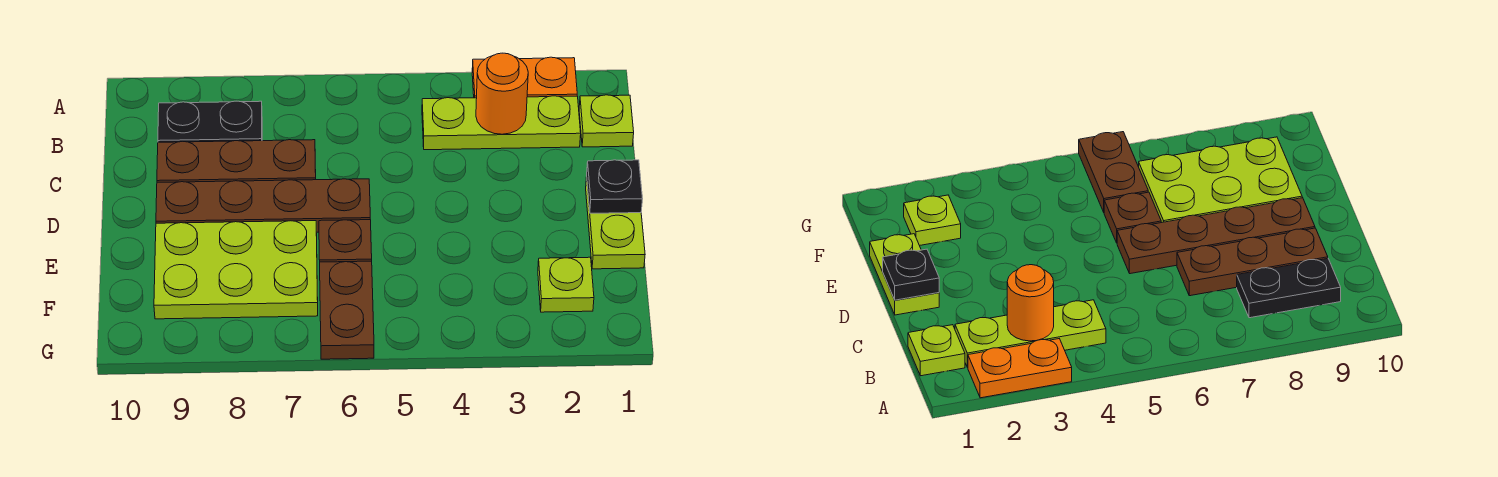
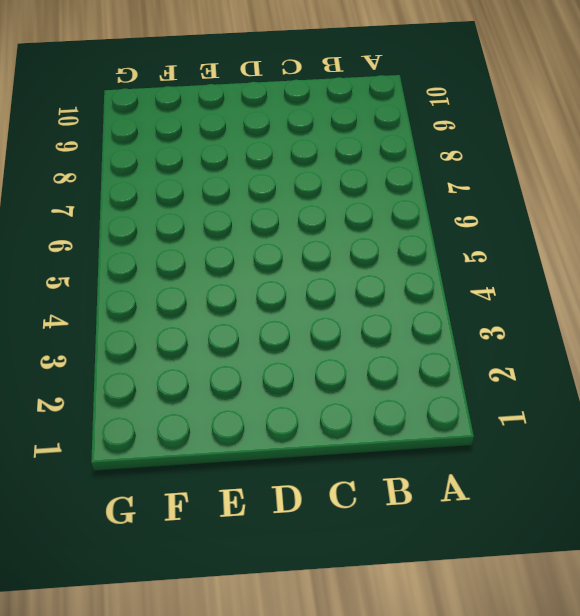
none -> orange plate A2:A3 level 1
none -> lime plate B1 level 1
none -> lime plate B2:B4 level 1

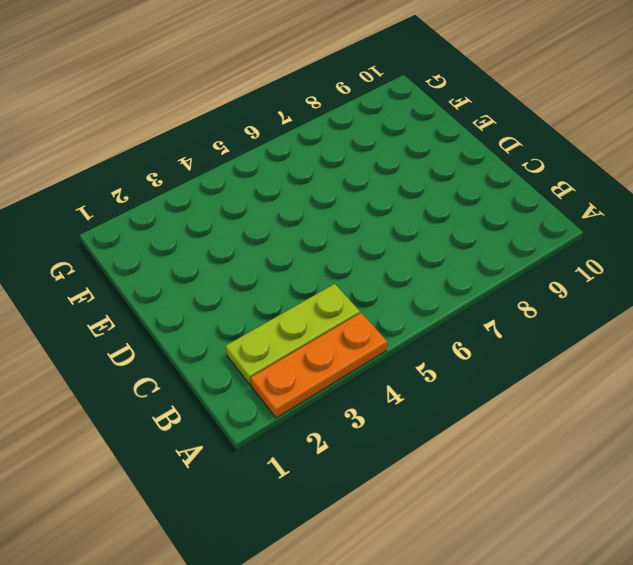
orange plate A2:A4 level 1 -> orange plate A2:A3 level 1
none -> lime plate B1 level 1
none -> black plate B8:B9 level 1
none -> brown plate C7:C9 level 1

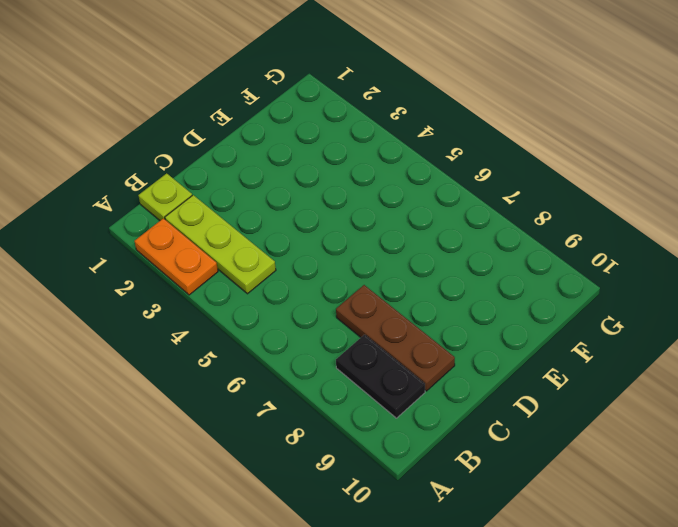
none -> lime plate D1:E1 level 1
none -> brown plate D6:D9 level 1
none -> brown plate E6 level 1

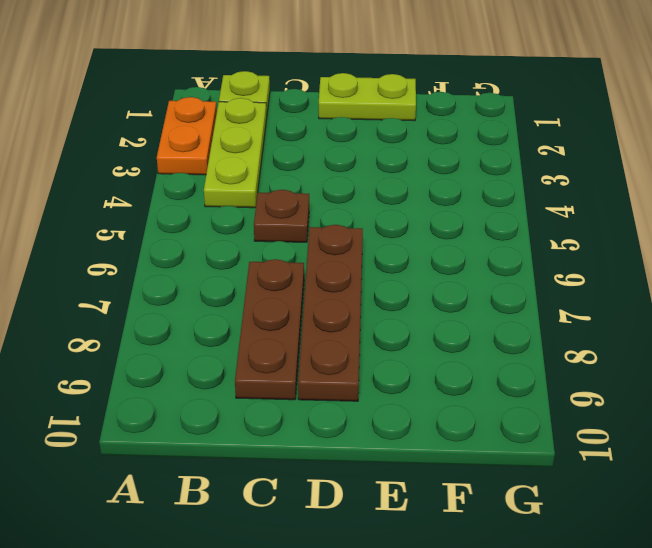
brown plate C5 level 1 -> brown plate E6 level 1
none -> black plate B8:B9 level 1
none -> lime plate E7:F9 level 1
none -> lime plate F2 level 1

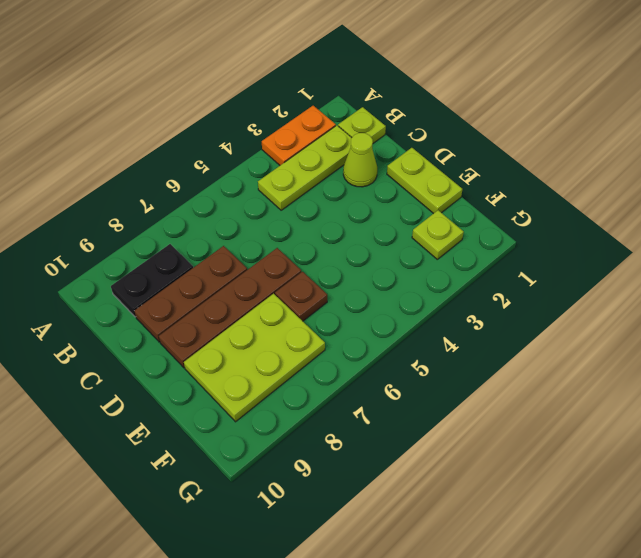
lime cone C2 level 1 -> none
none -> brown plate F6:G6 level 1
none -> orange round brick B3 level 2
none -> black plate D1 level 2

